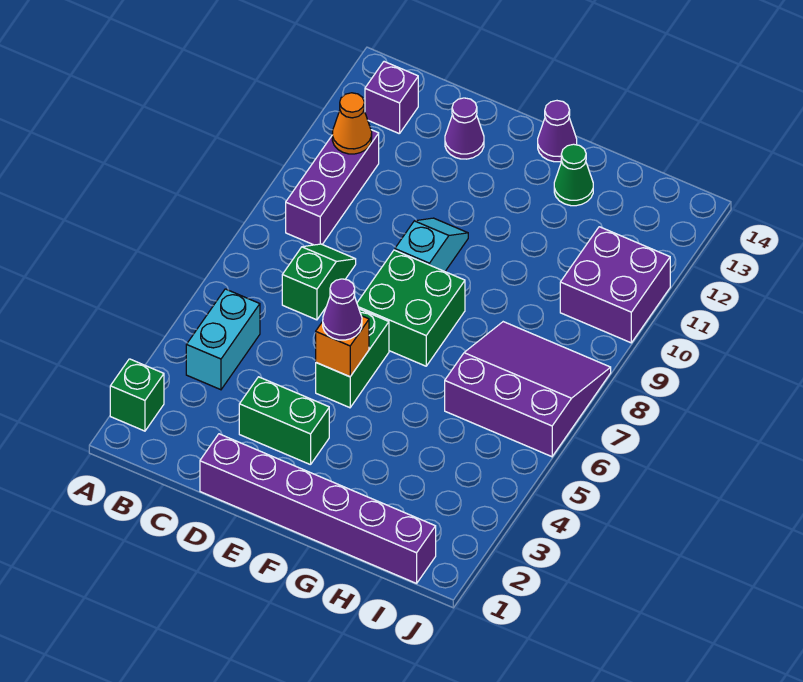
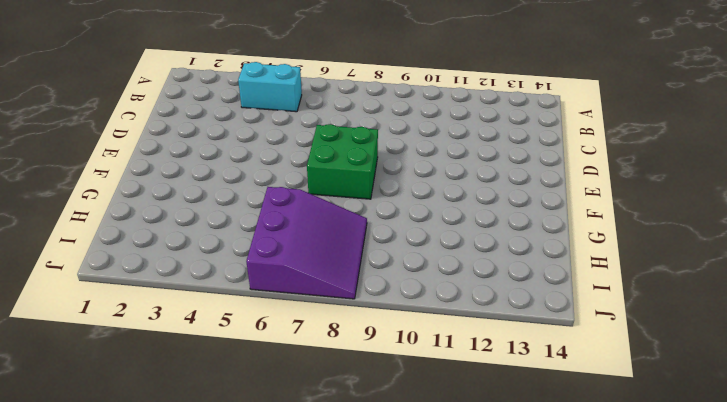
none -> green brick A2 level 1
none -> purple brick B9:B11 level 1
none -> purple brick B13 level 1

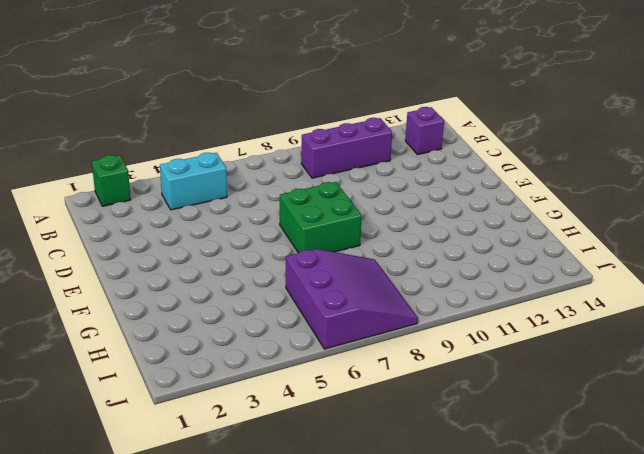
none -> green slope C7:C8 level 1 top 7
none -> purple brick D1:I1 level 1
none -> green brick D3:E3 level 1

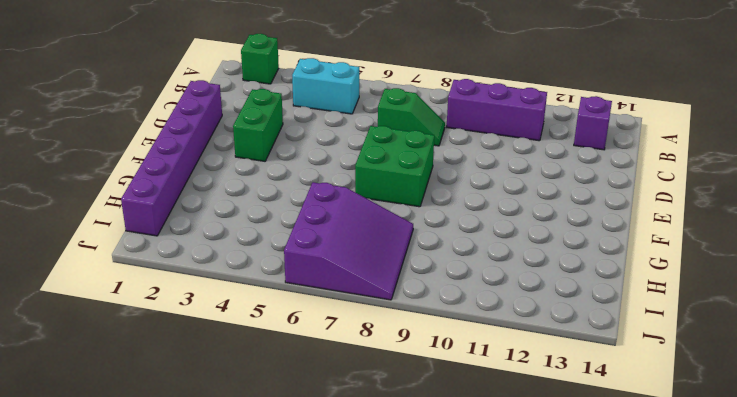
none -> purple cone D13 level 1
none -> green brick E5:E6 level 1
none -> cyan slope E9:E10 level 1 top 9

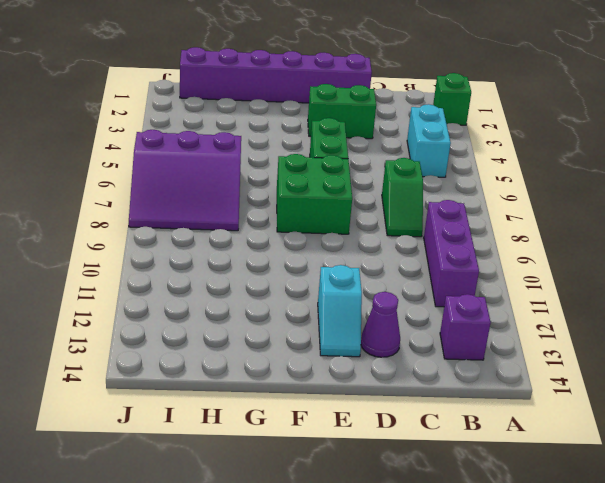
cyan slope E12:E13 level 1 top 12 -> cyan slope E9:E10 level 1 top 9
none -> purple cone F14 level 1
none -> green cone G13 level 1
none -> purple brick I10:J11 level 1

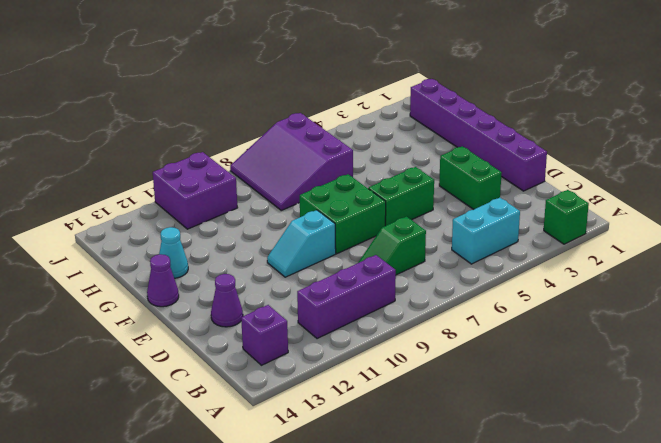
cyan cone G13 level 1 -> green cone G13 level 1
none -> orange cone B11 level 2
none -> orange brick E5 level 2
none -> purple cone E5 level 3

